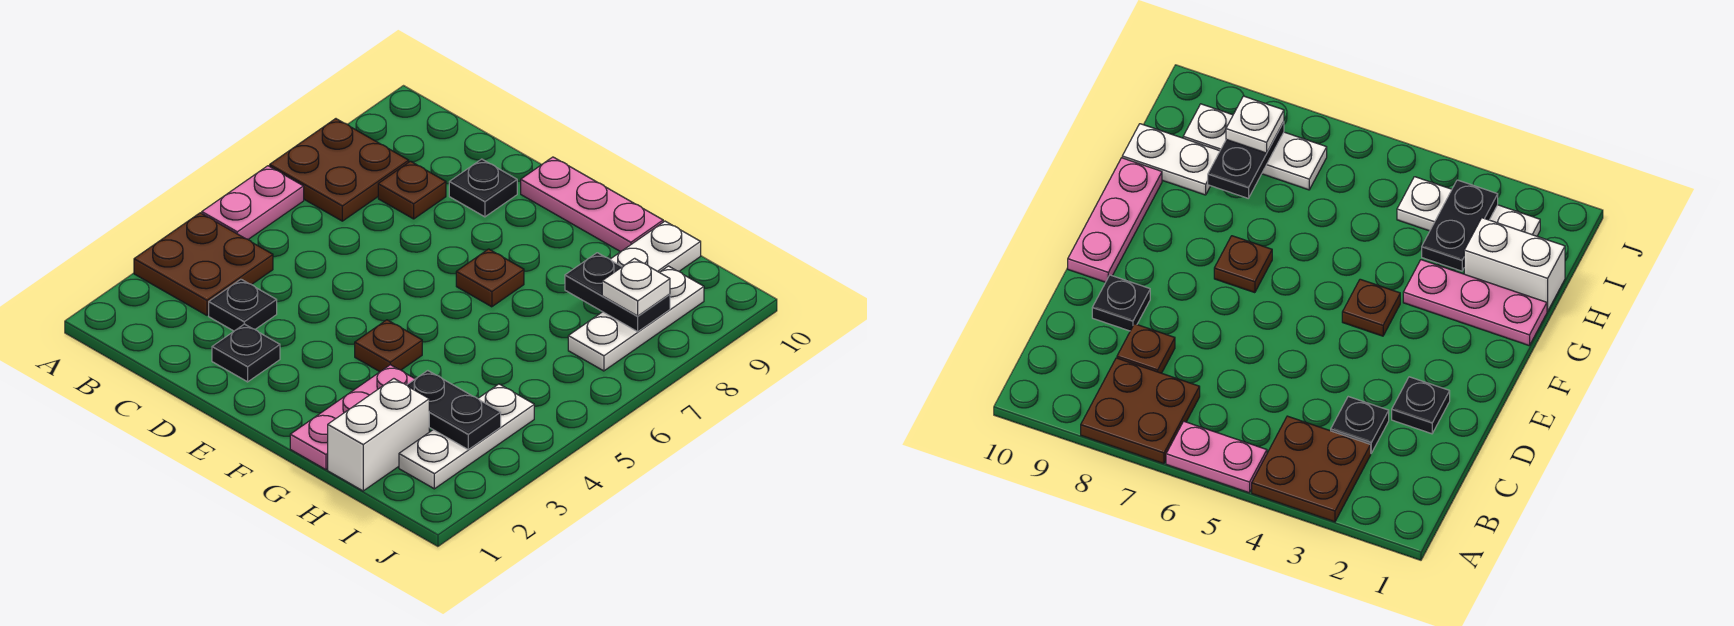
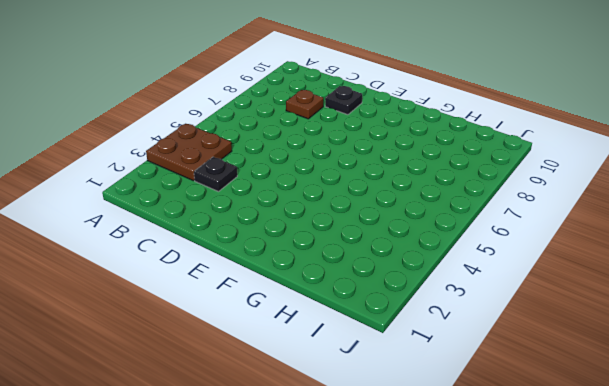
none -> pink plate A5:A6 level 1
none -> brown plate A7:B8 level 1
none -> black plate D2 level 1

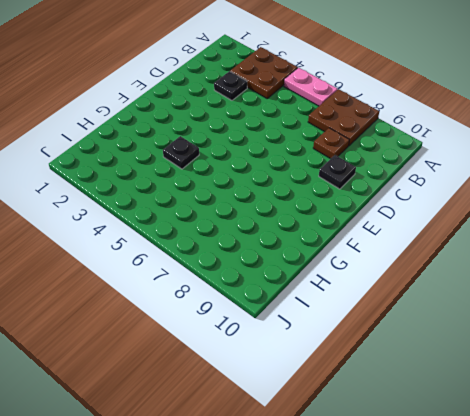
black plate G4 level 1 -> black plate D2 level 1
none -> pink plate E10:G10 level 1
none -> brown plate F4 level 1
none -> brown plate F7 level 1

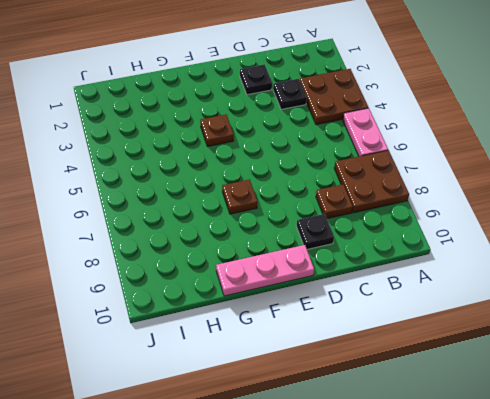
none -> pink plate G1:G3 level 1
none -> white brick H1:H2 level 1
none -> white plate H9:H10 level 1

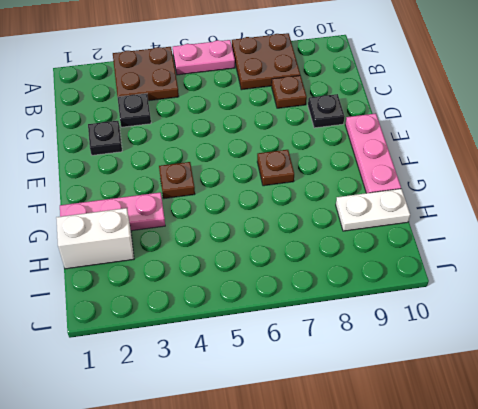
none -> white plate I2:I4 level 1
none -> white plate I7:I9 level 1
none -> black plate H3:I3 level 2

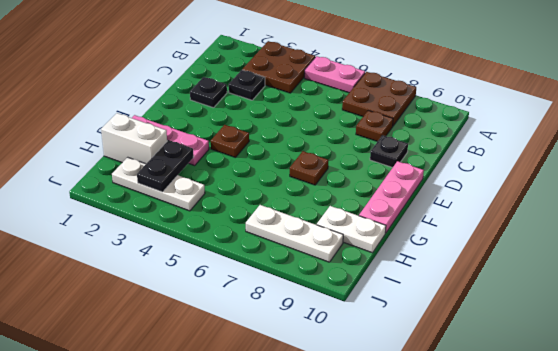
none -> black plate H8:I8 level 2
none -> white plate I8 level 3

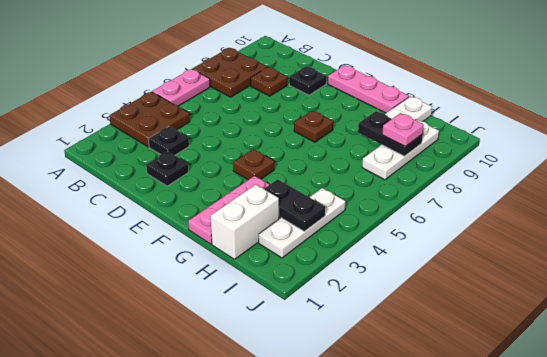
pink plate I8 level 3 -> white plate I8 level 3

